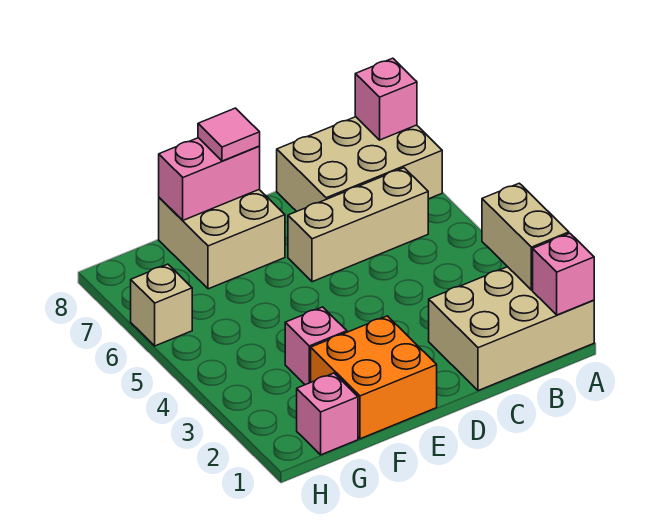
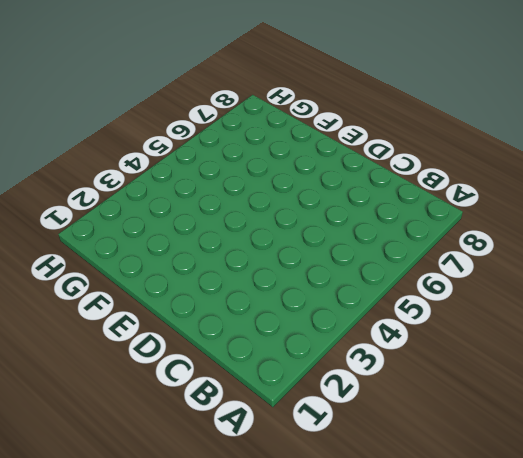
none -> tan brick A1:C2 level 1
none -> tan brick A7:C8 level 1
none -> tan brick B6:D6 level 1

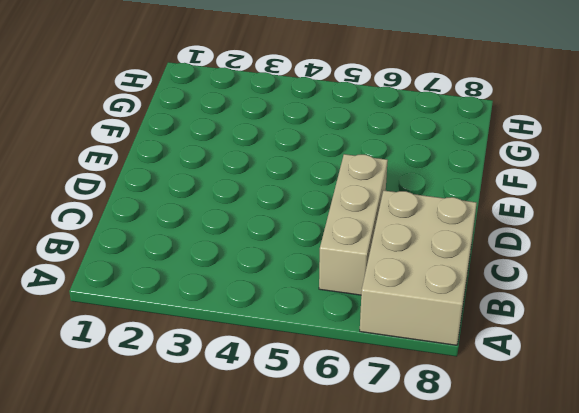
none -> tan brick A1:C2 level 1
none -> orange brick E1:F2 level 1
none -> tan brick E7:F8 level 1

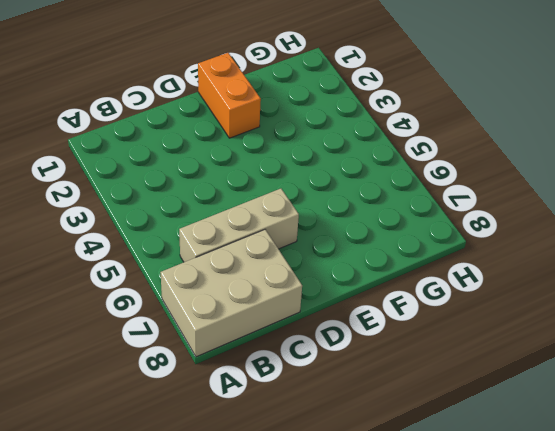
orange brick E1:E2 level 1 -> orange brick E1:F2 level 1
none -> tan brick A1:C2 level 1
none -> tan brick E7:F8 level 1
none -> pink brick F3 level 1

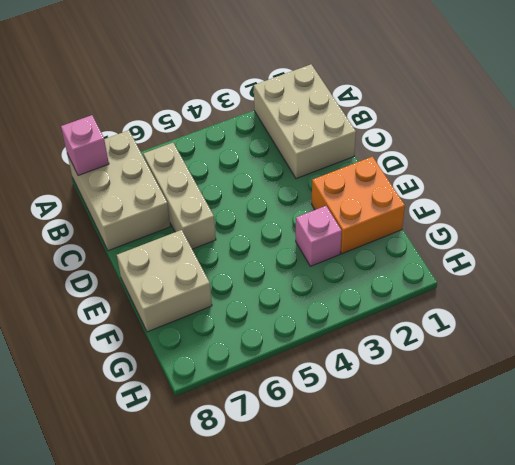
none -> pink brick G1 level 1
none -> tan brick H6 level 1
none -> pink brick A1 level 2

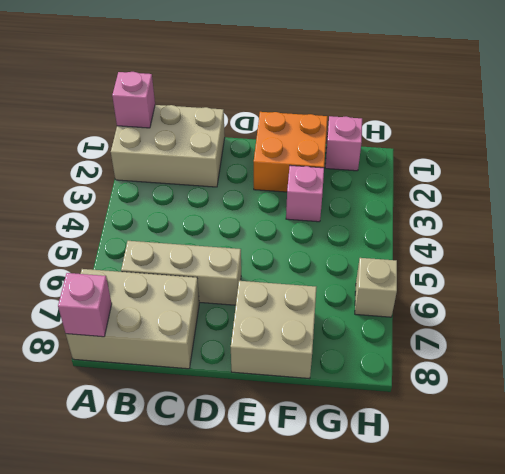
none -> tan brick A2:A3 level 2
none -> pink brick E8:F8 level 2
none -> pink tile E8 level 3

